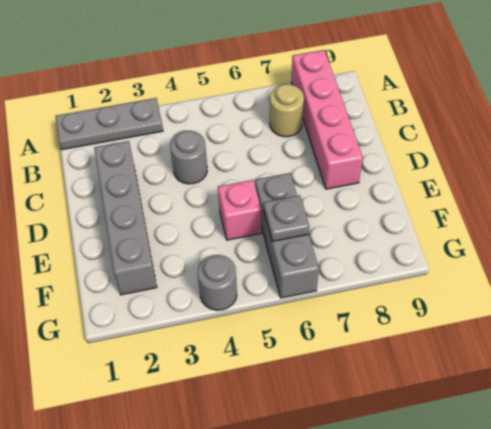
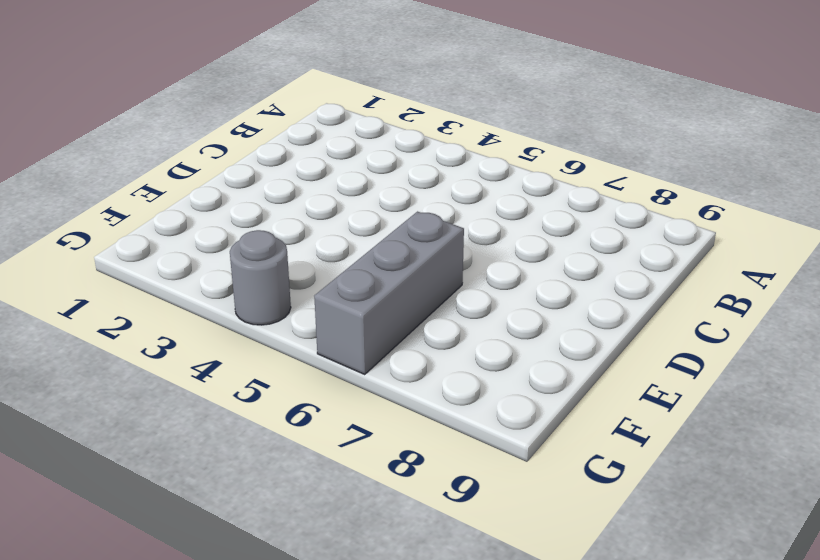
none -> grey plate A1:A3 level 1
none -> pink brick A8:D8 level 1

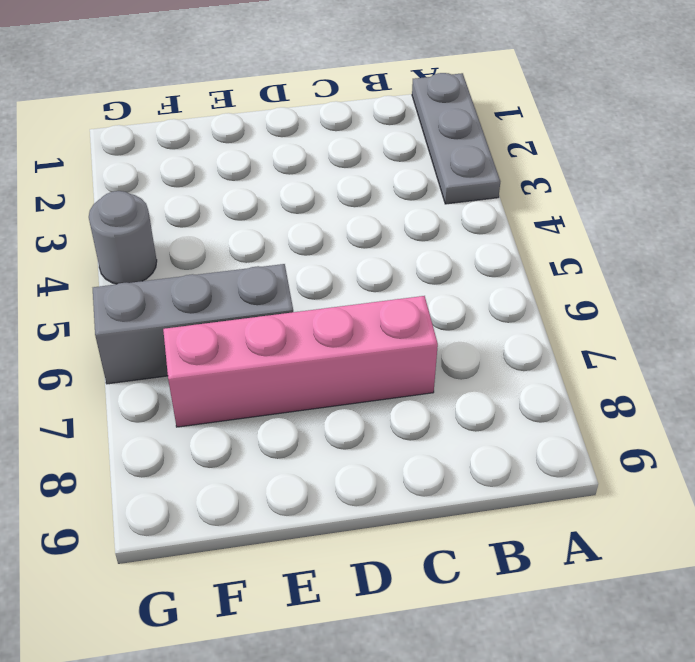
pink brick C7:F7 level 1 -> pink brick A8:D8 level 1
none -> tan round brick B7 level 1
none -> grey brick C2:F2 level 1

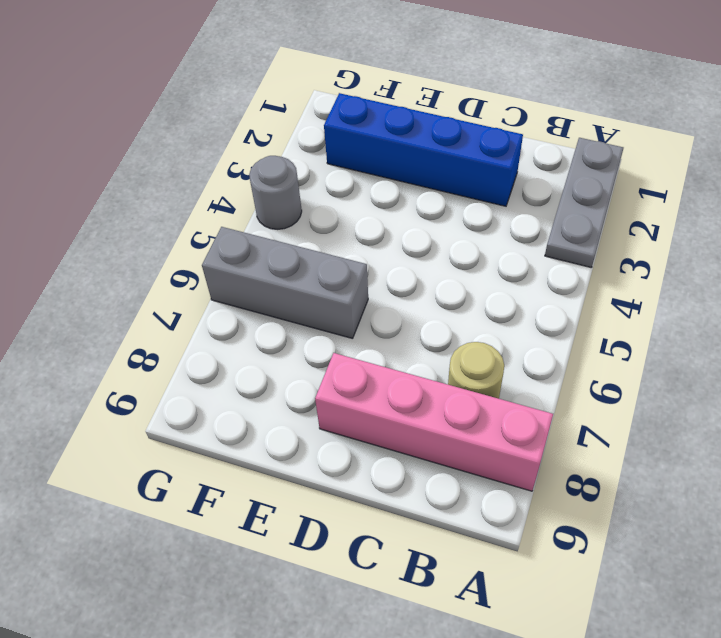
blue brick C2:F2 level 1 -> grey brick C2:F2 level 1
none -> grey round brick C4 level 1
none -> pink brick E5 level 1

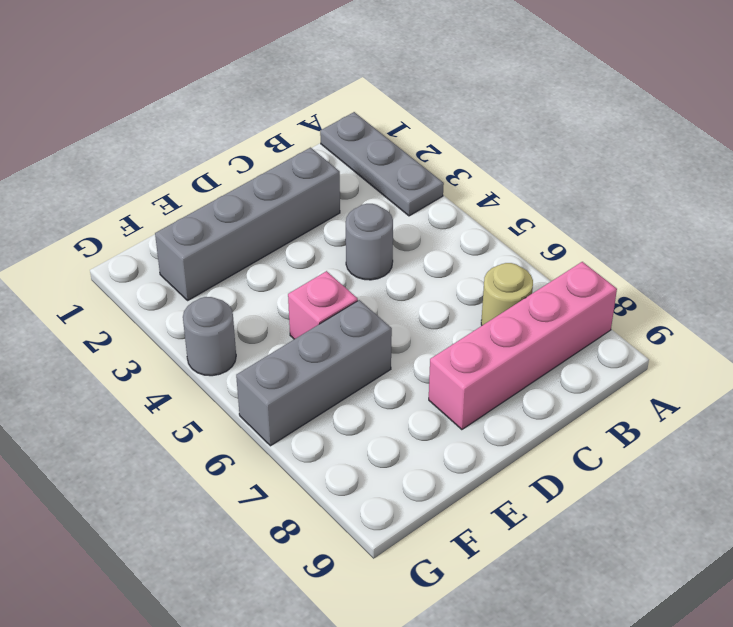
none -> grey plate F6 level 2

